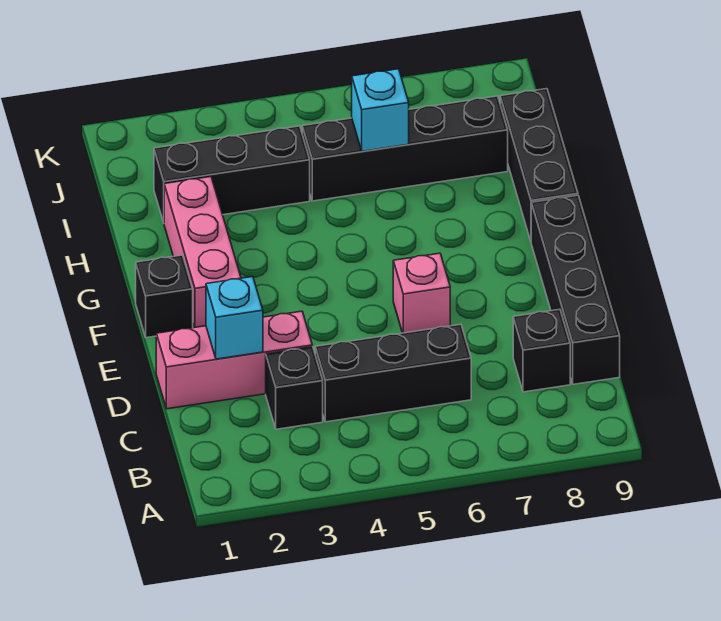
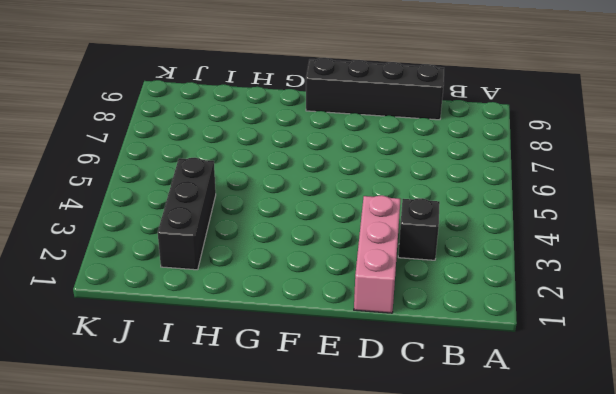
none -> black brick C4:C6 level 1
none -> black brick C8 level 1
none -> pink brick E6 level 1

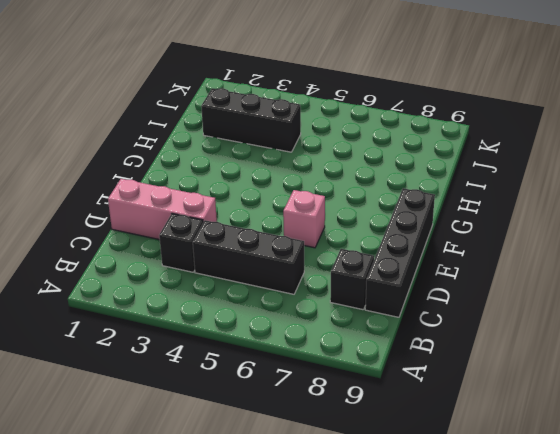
none -> black brick F1 level 1
none -> pink brick F2:H2 level 1
none -> black brick G9:I9 level 1

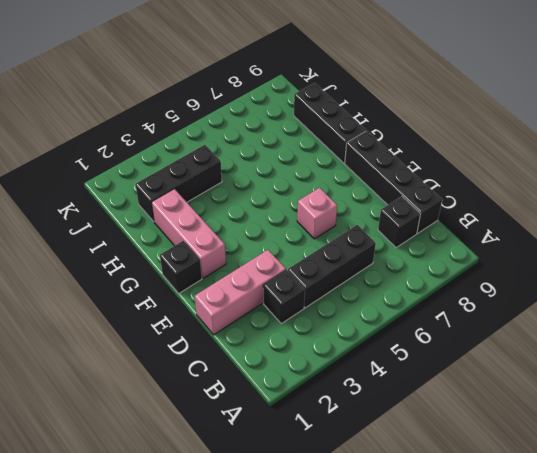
none -> black brick I5:I8 level 1
none -> cyan brick D2 level 2
none -> cyan brick I6 level 2

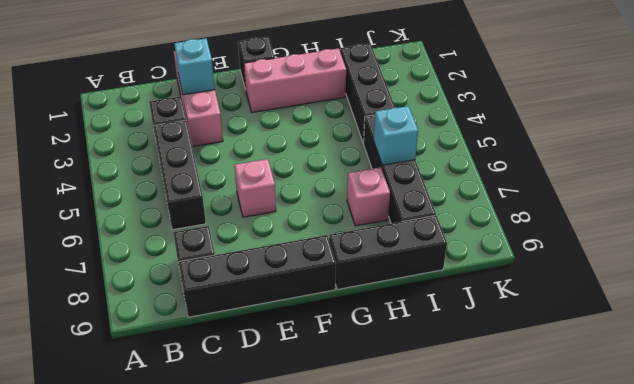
pink brick H7 level 1 -> none

